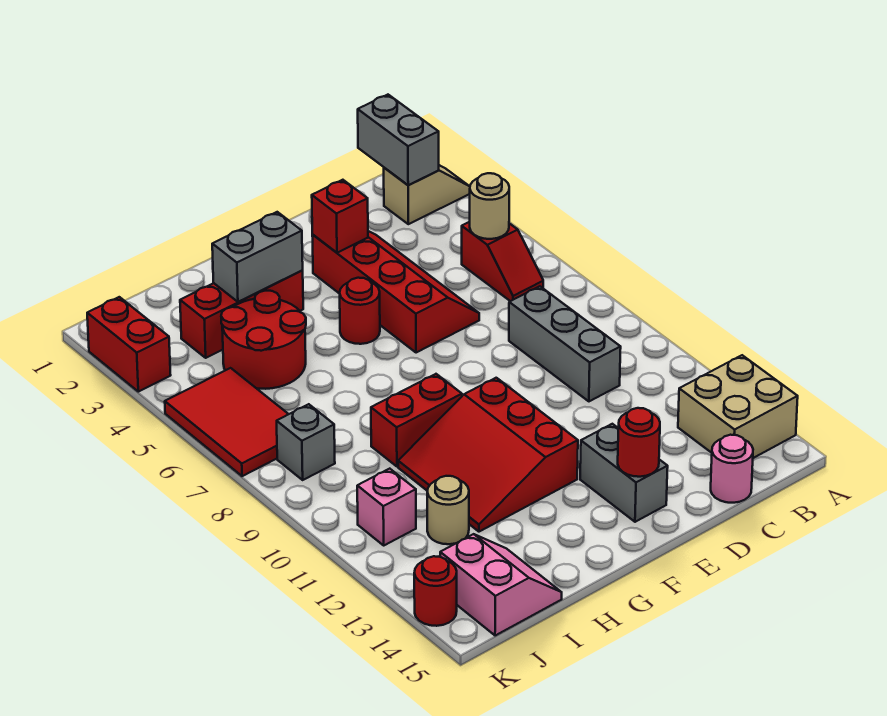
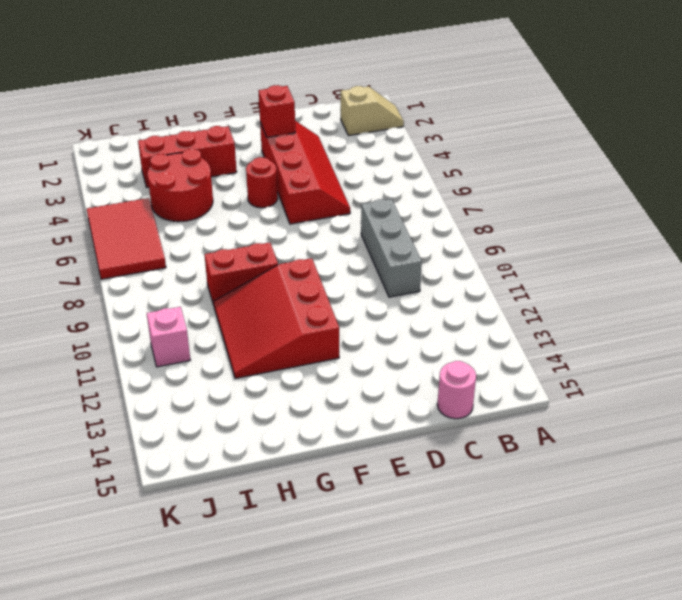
none -> tan brick A13:B14 level 1
none -> red slope B5:B6 level 1 top 5
none -> grey brick E13:E14 level 1

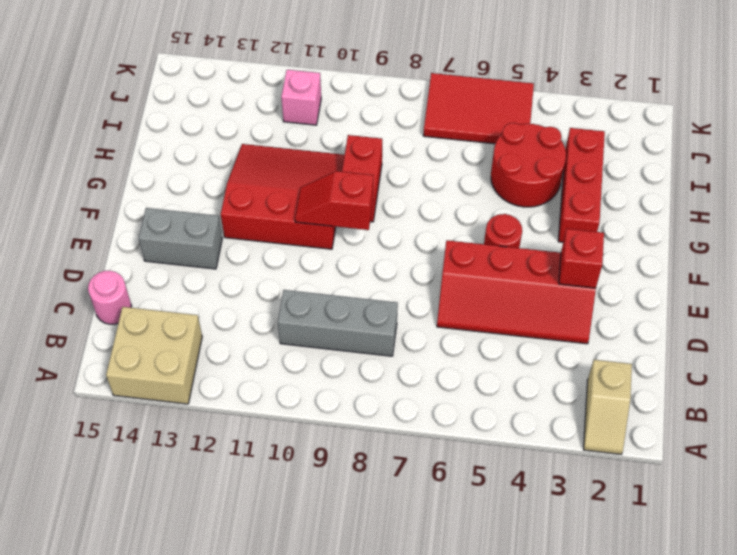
red slope F9:F10 level 2 top 9 -> red slope B5:B6 level 1 top 5
none -> tan round brick I12 level 1
none -> pink slope I14:J15 level 1 top J
none -> grey brick J8 level 1

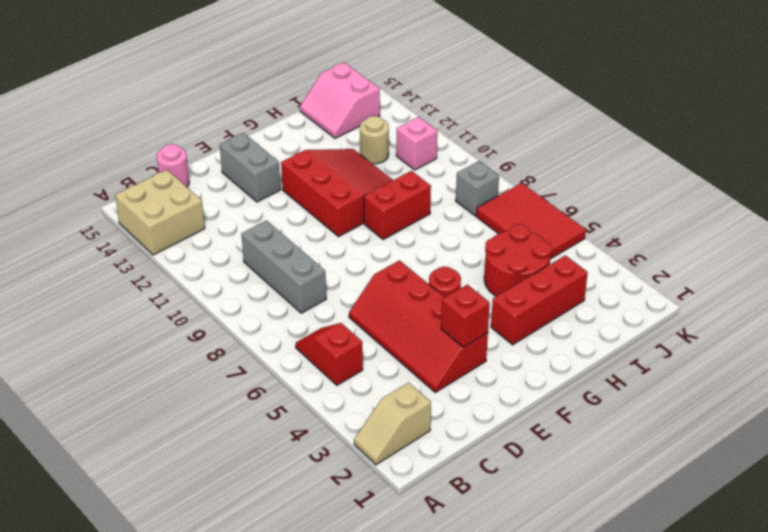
none -> red brick K2:K3 level 1
none -> red round brick K14 level 1
none -> grey brick B1:B2 level 2

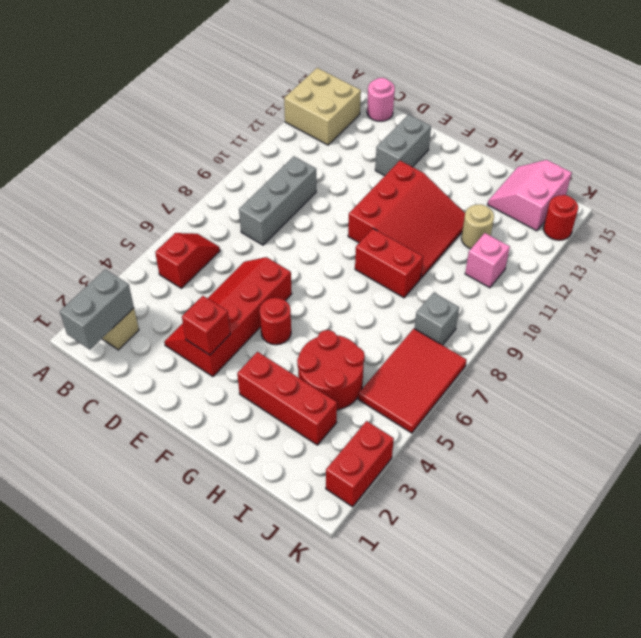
none -> tan round brick B5 level 2
none -> red round brick E14 level 2
none -> grey brick G3:H3 level 2

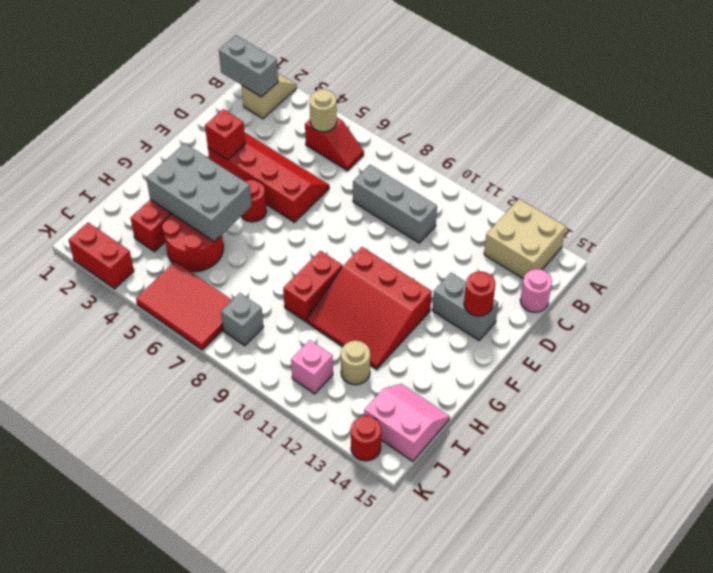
grey brick G3:H5 level 2 -> grey brick G3:H3 level 2

